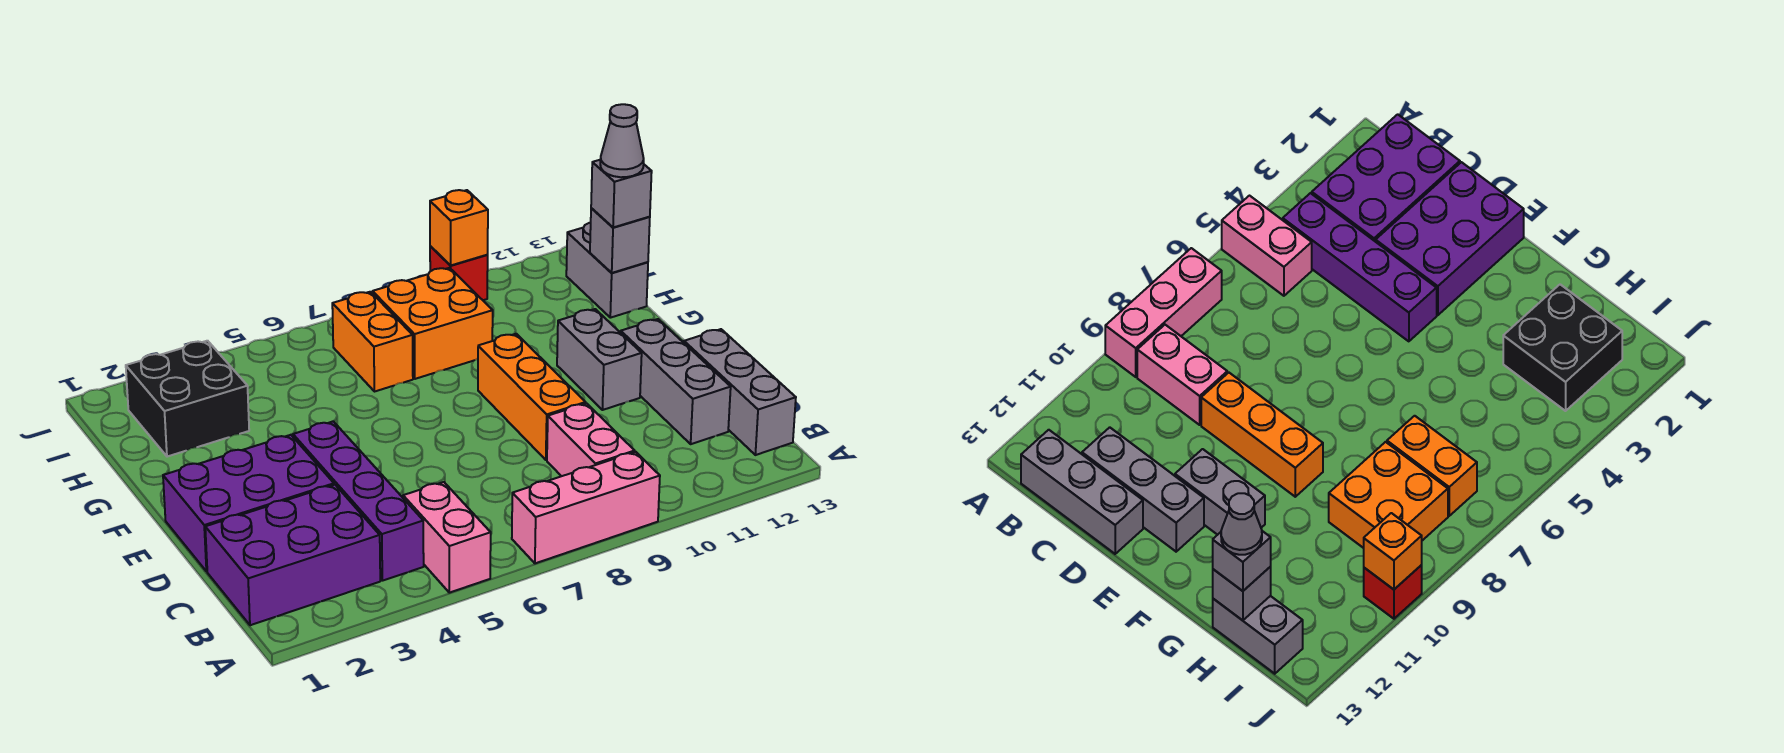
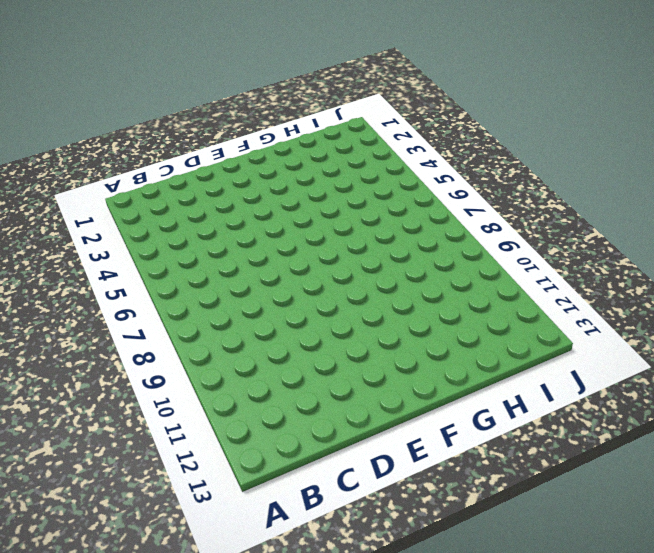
none -> pink brick A5:B5 level 1
none -> pink brick A7:A9 level 1
none -> purple brick B1:C3 level 1

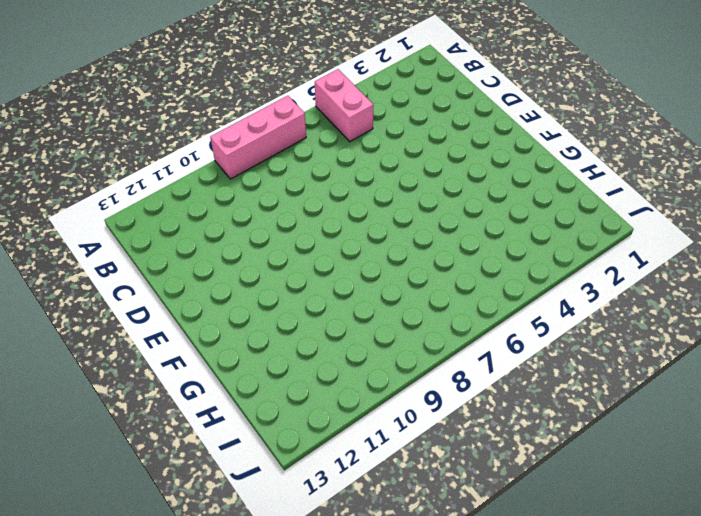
none -> purple brick B1:C3 level 1
none -> purple brick B4:E4 level 1
none -> pink brick B9:C9 level 1

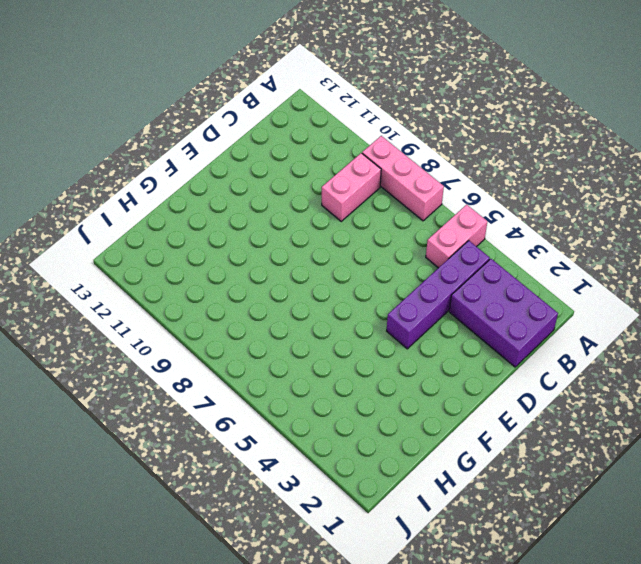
none -> grey brick B13:D13 level 1
none -> grey brick C12:E12 level 1
none -> purple brick D1:E3 level 1

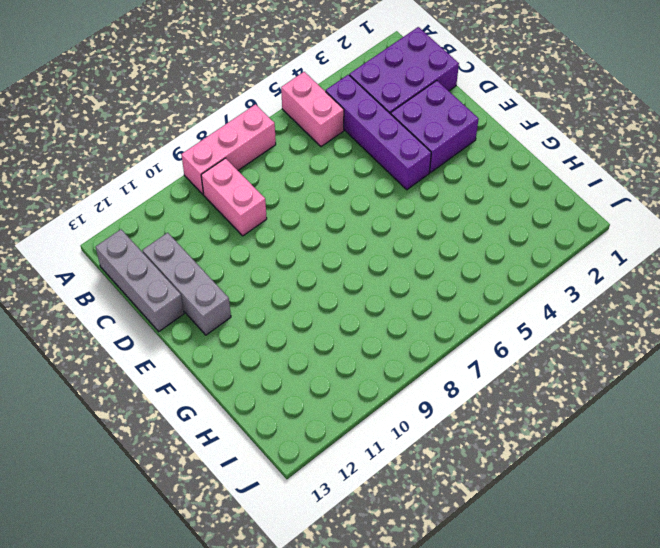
purple brick D2:E3 level 1 -> purple brick D1:E3 level 1
none -> orange brick D9:F9 level 1
none -> grey brick E11:F11 level 1
none -> black brick H2:I3 level 1

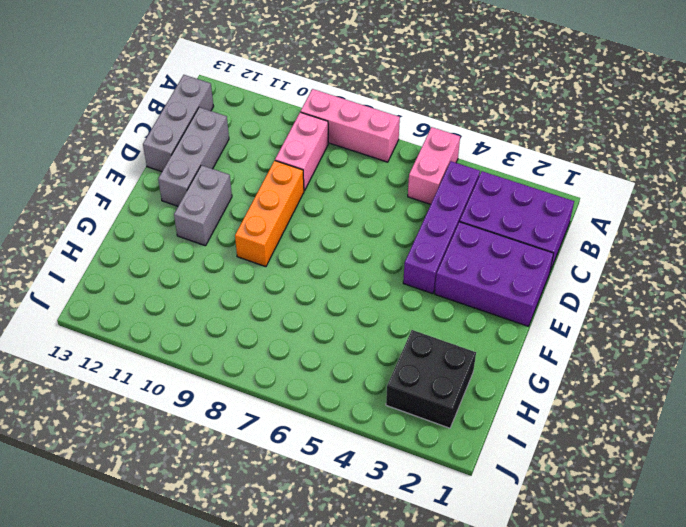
none -> orange brick H7:I7 level 1
none -> orange brick H8:I9 level 1
none -> grey brick H13:I13 level 1

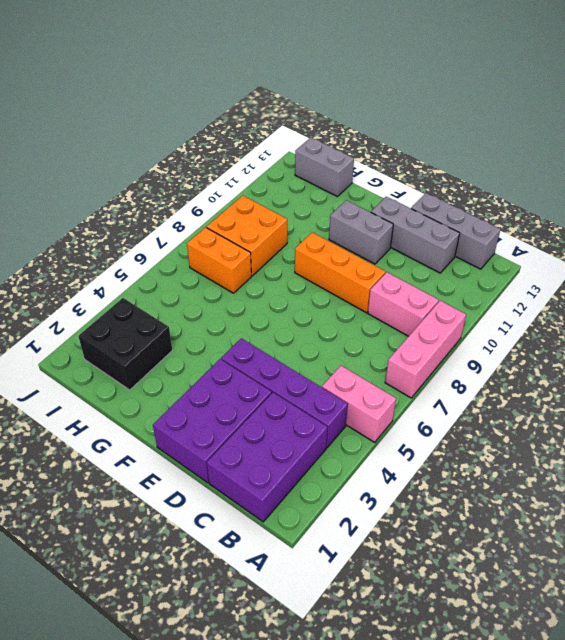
none -> red brick J10 level 1
none -> grey brick H13 level 2
none -> orange brick J10 level 2

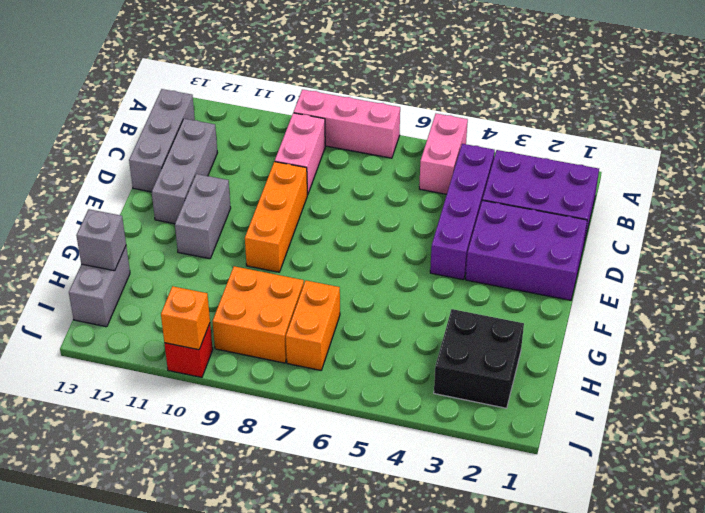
none -> grey brick H13 level 3
none -> grey cone H13 level 4

